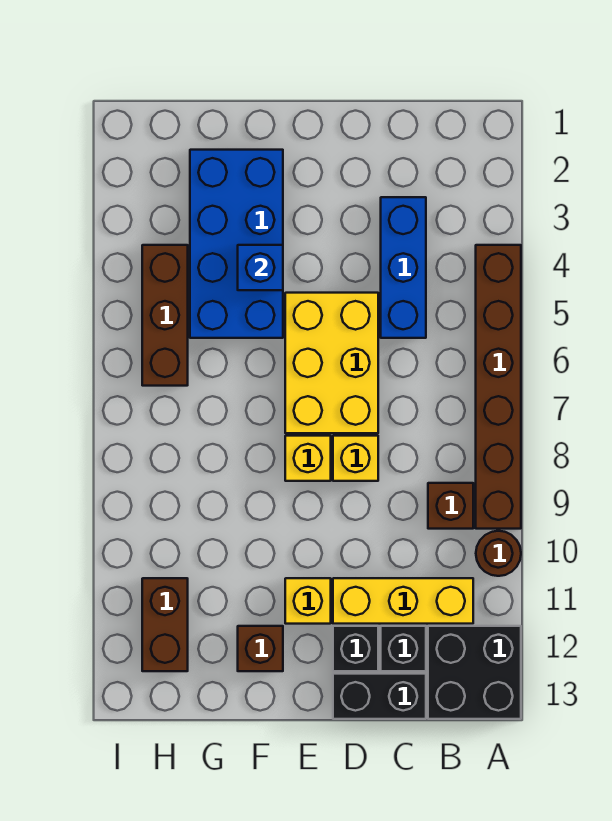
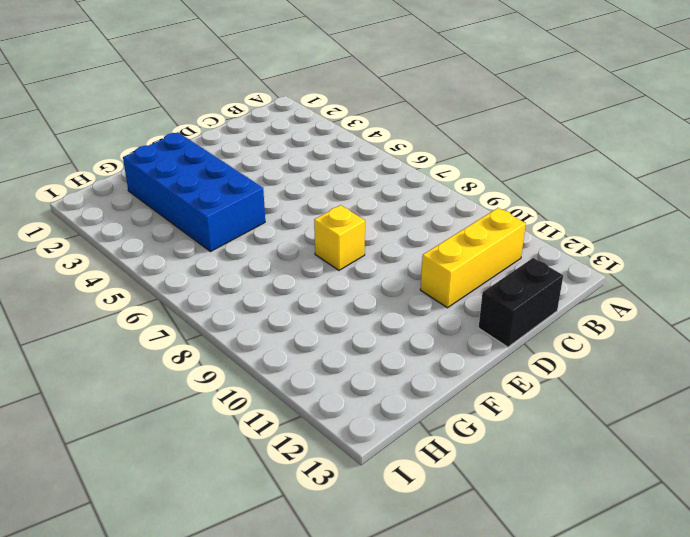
none -> brown brick A4:A9 level 1
none -> brown round brick A10 level 1
none -> black brick A12:B13 level 1

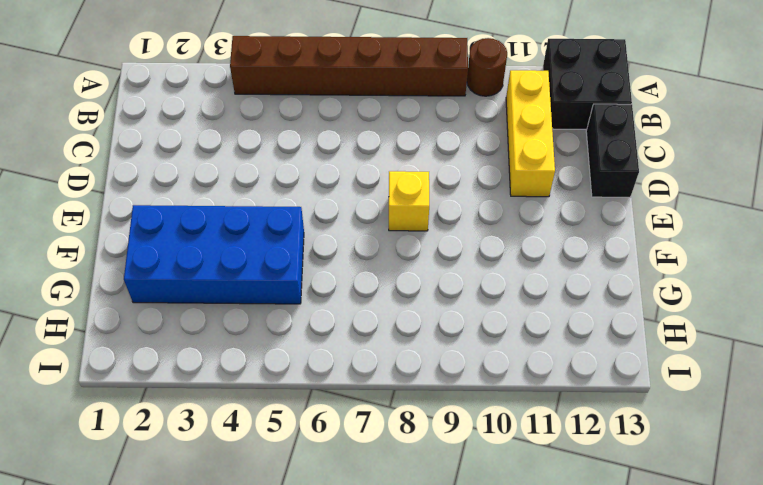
none -> brown brick B9 level 1
none -> blue brick C3:C5 level 1
none -> black brick C12 level 1

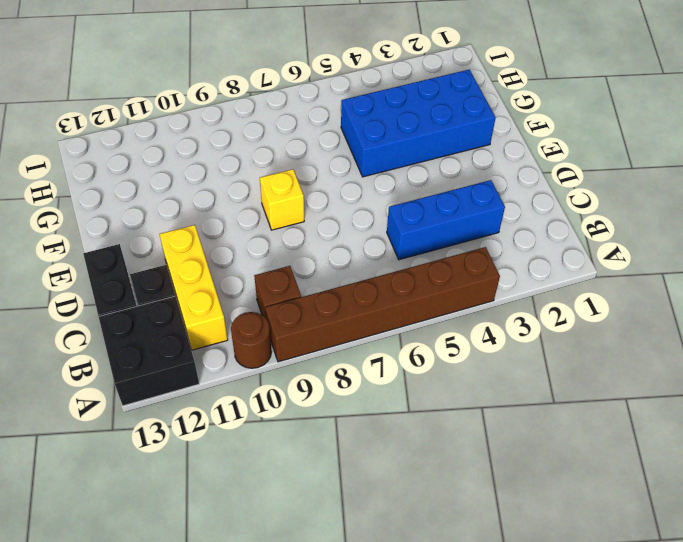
none -> yellow brick D5:E7 level 1
none -> yellow brick D8 level 1
none -> black brick D12 level 1

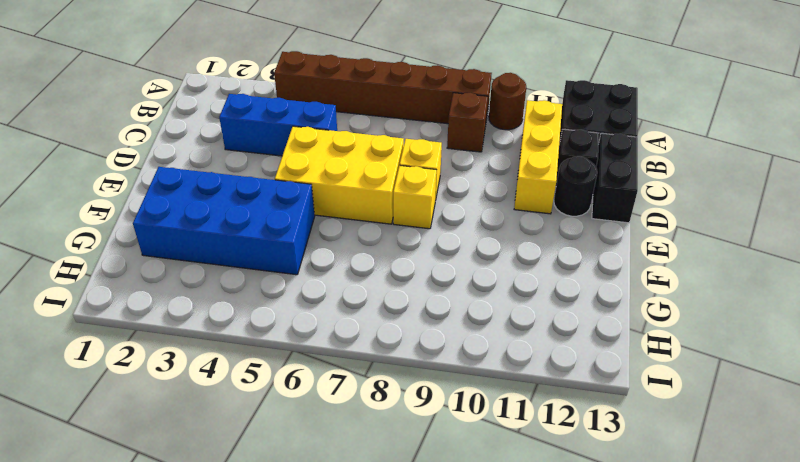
black round brick D12 level 1 -> black brick D12 level 1
none -> yellow brick E11 level 1
none -> brown brick F12 level 1
none -> brown brick H4:H6 level 1

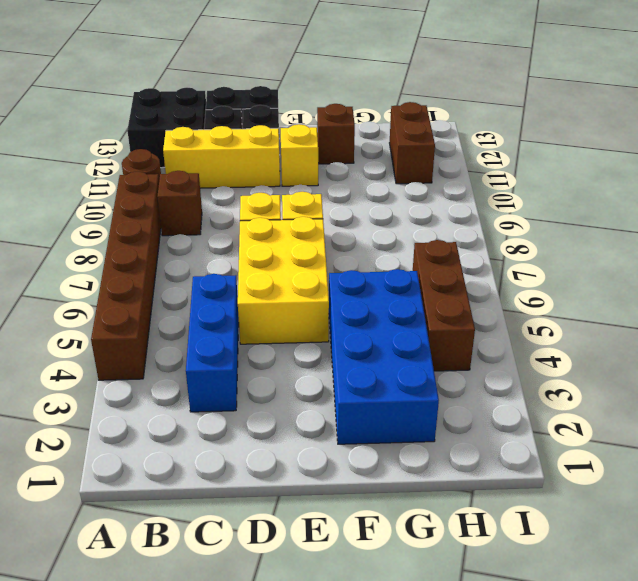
none -> blue brick F4 level 2

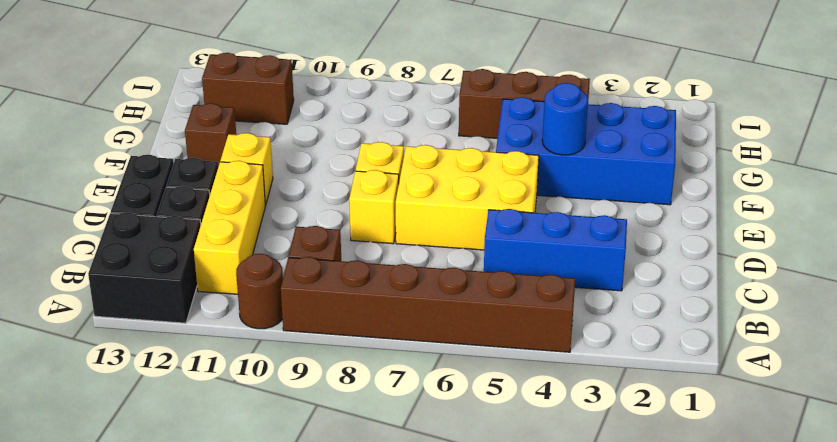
blue round brick F4 level 2 -> blue brick F4 level 2

